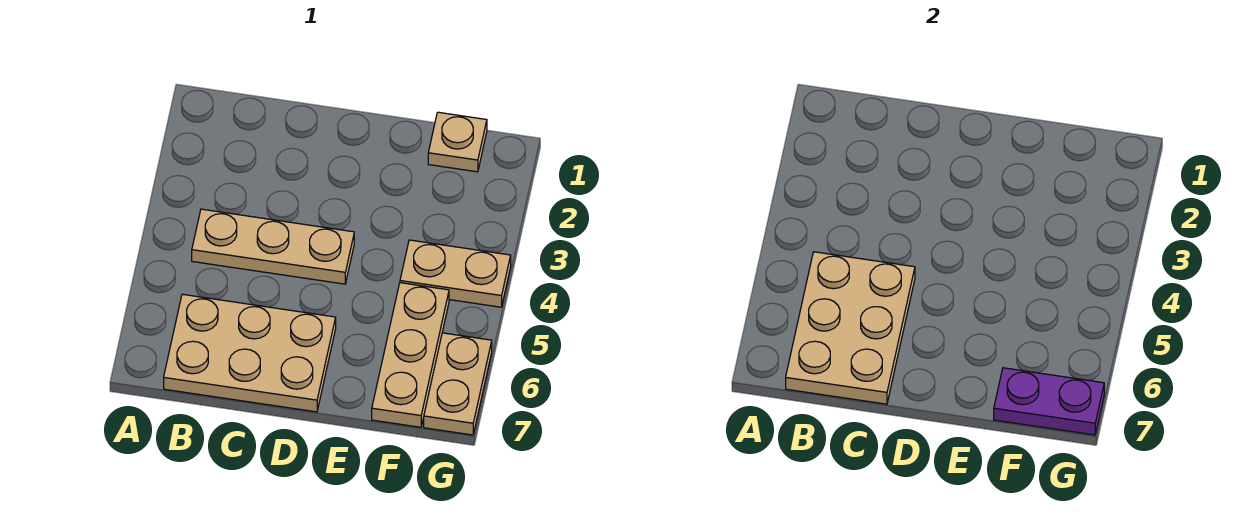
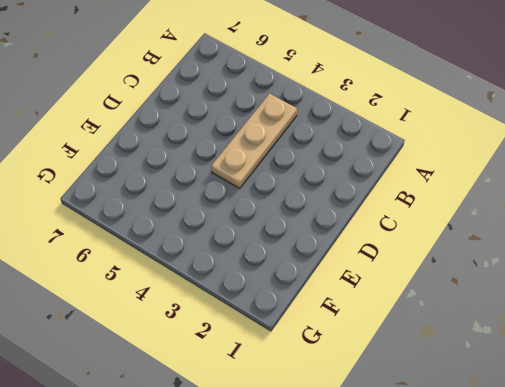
none -> tan plate B6:D7 level 1
none -> tan plate F1 level 1

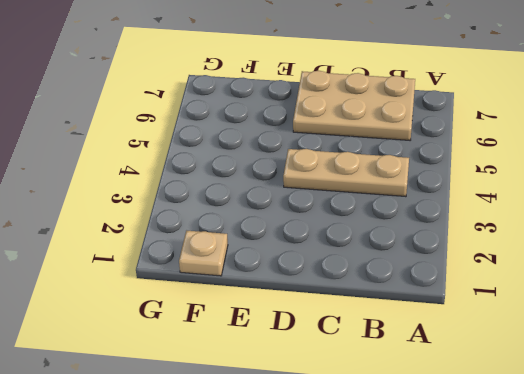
none -> tan plate F4:G4 level 1
none -> tan plate F5:F7 level 1

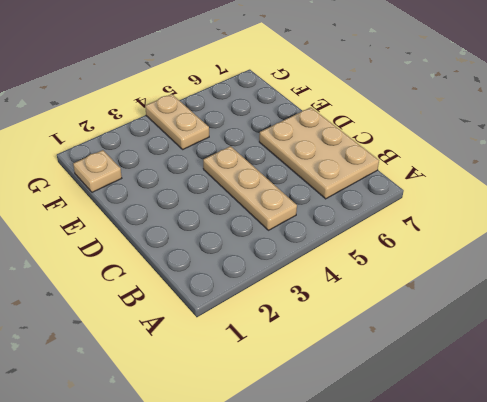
none -> tan plate F5:F7 level 1
none -> tan plate G6:G7 level 1

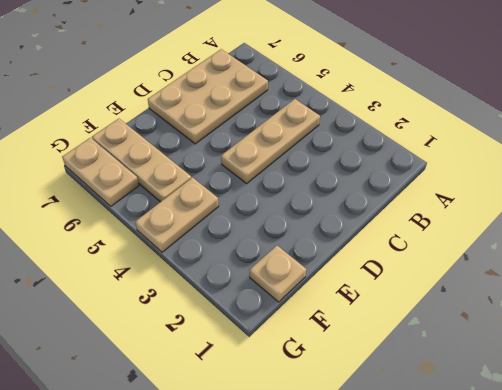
none -> tan plate B5:C7 level 2
none -> purple plate F7:G7 level 2

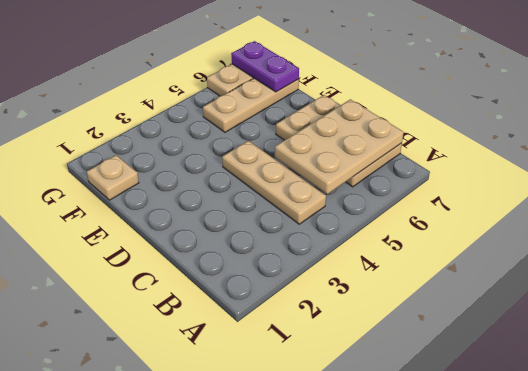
none -> tan plate F4:G4 level 1

